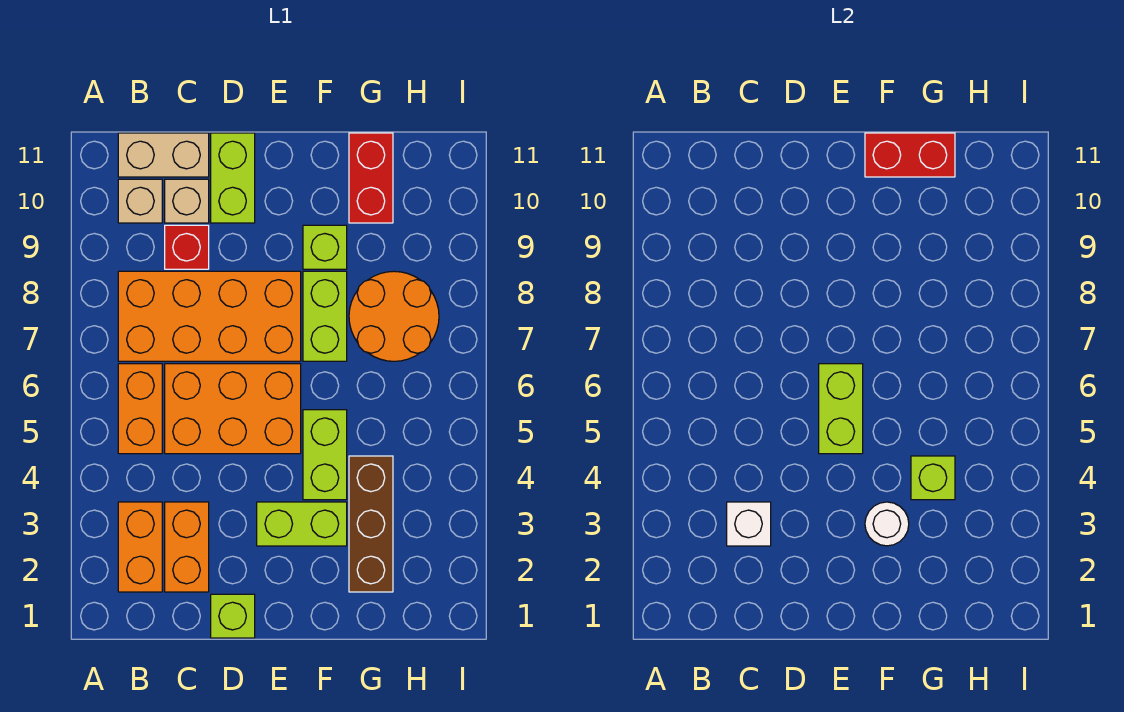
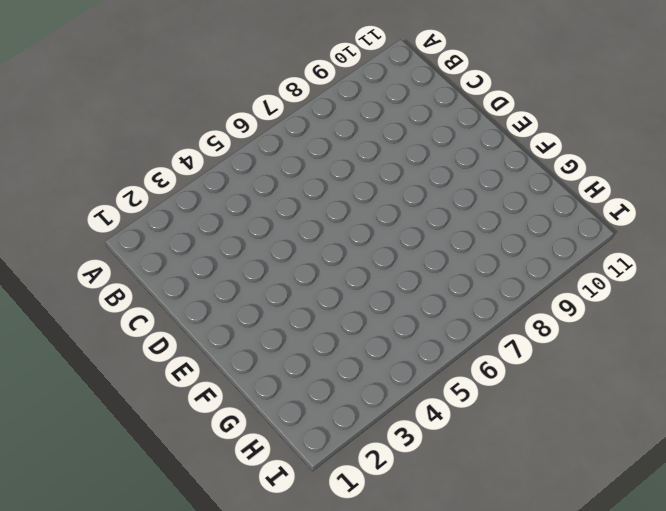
none -> orange brick B2:B3 level 1
none -> orange brick B5:B6 level 1
none -> orange brick B7:E8 level 1

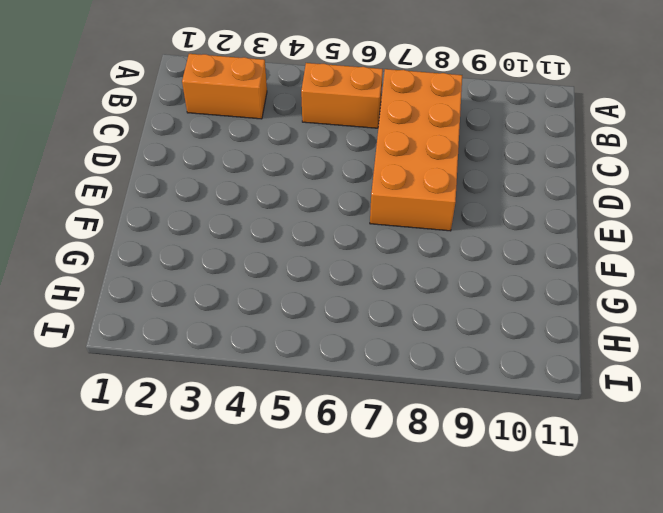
none -> tan brick B10 level 1
none -> tan brick B11:C11 level 1
none -> orange brick C2:C3 level 1

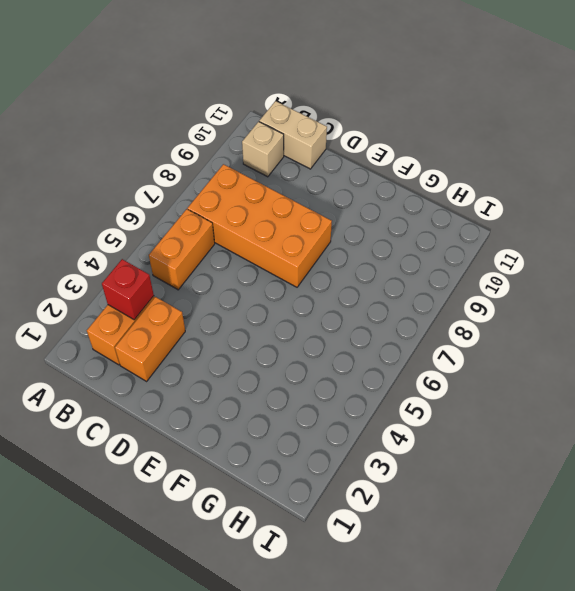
red brick B3 level 2 -> red brick C9 level 1
none -> orange brick C5:E6 level 1
none -> tan brick C10 level 1
none -> lime brick D1 level 1

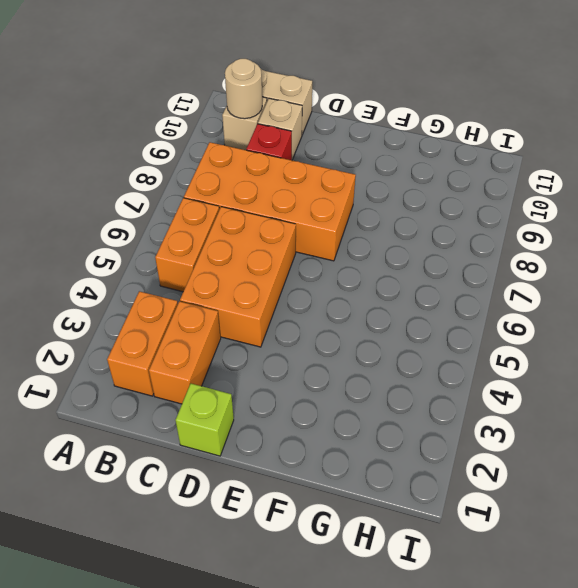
tan round brick B10 level 2 -> none
orange brick C4:D6 level 1 -> orange brick C5:E6 level 1
none -> lime brick D10:D11 level 1
none -> lime brick E3:F3 level 1
none -> lime brick F4:F5 level 1

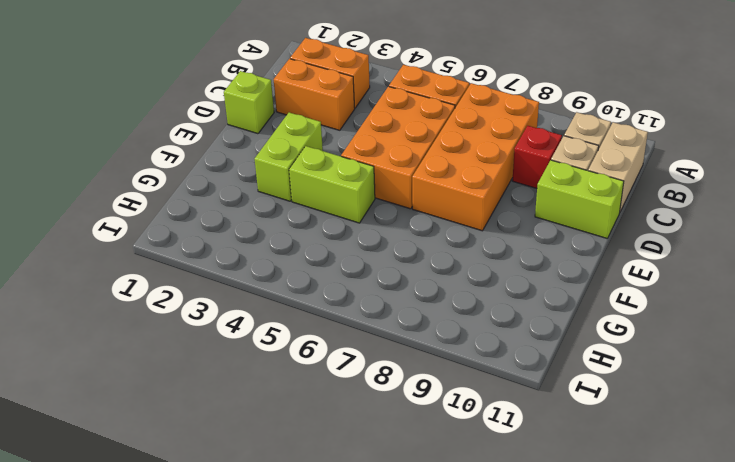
none -> lime brick F7:F8 level 1
none -> lime brick F9 level 1
none -> brown brick G2:G4 level 1

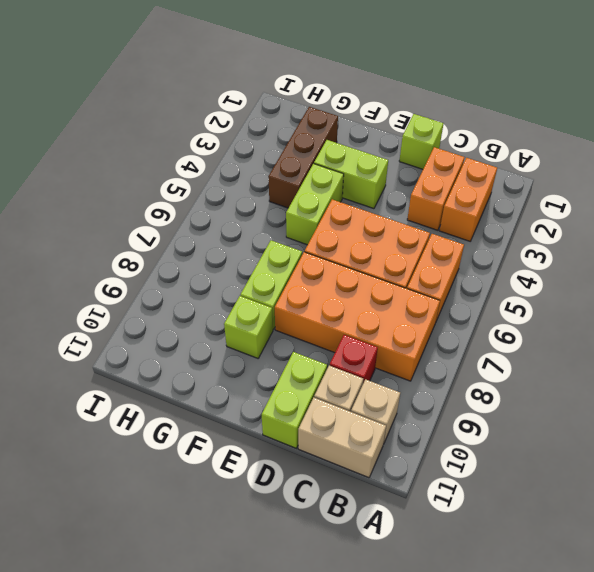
none -> orange round brick G7:H8 level 1
none -> red brick G10:G11 level 1
none -> white brick C3 level 2

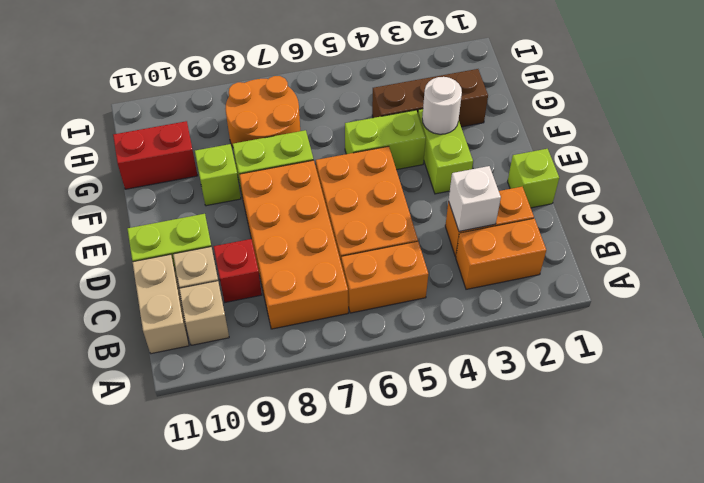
none -> lime brick E5:E6 level 2
none -> red brick F11:G11 level 2
none -> lime brick G4 level 2

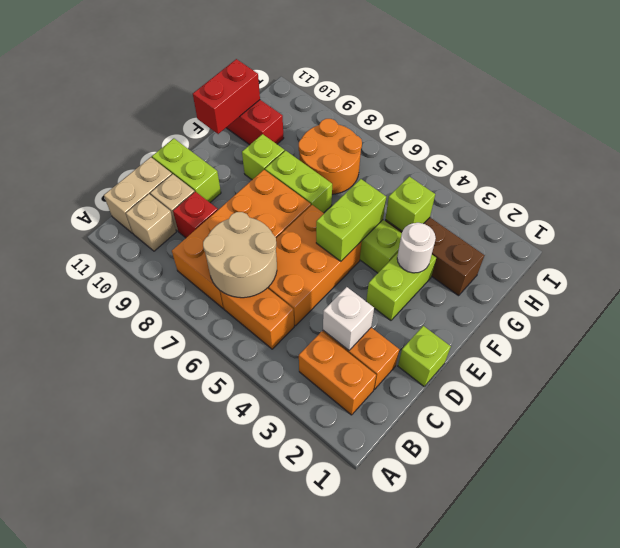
tan round brick B6:C7 level 2 -> none
lime brick E5:F5 level 2 -> lime brick E5:E6 level 2

